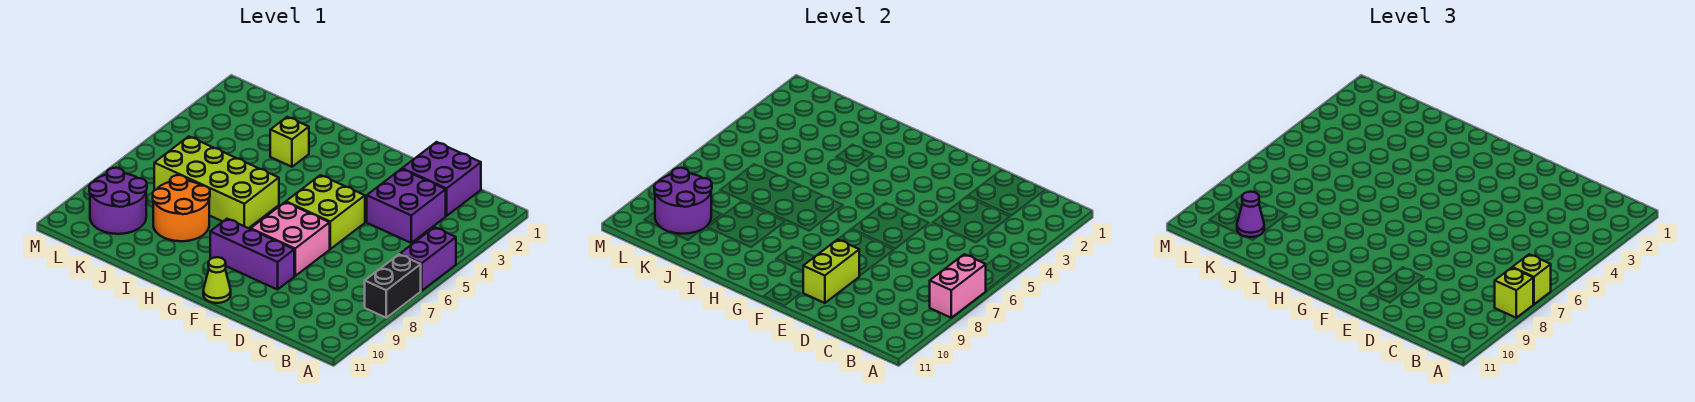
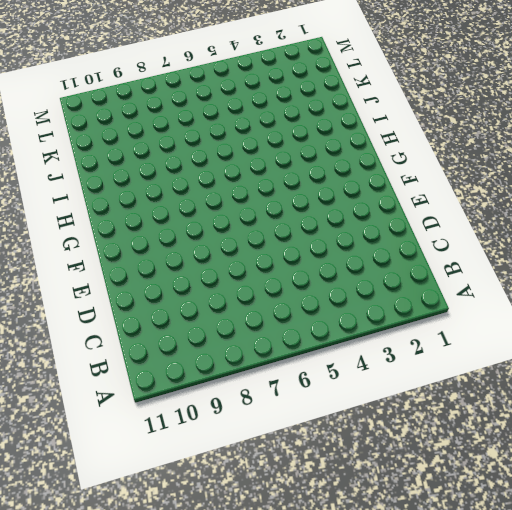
none -> purple brick A5:A6 level 1
none -> black brick A7:A8 level 1
none -> purple brick C1:D2 level 1

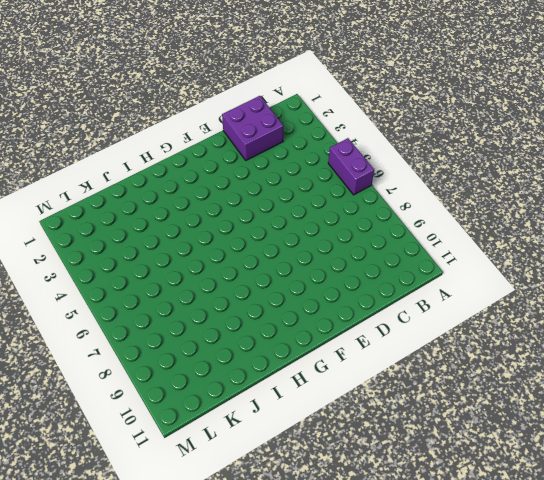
none -> black brick A7:A8 level 1
none -> purple brick C3:D4 level 1
none -> lime brick E5:F6 level 1

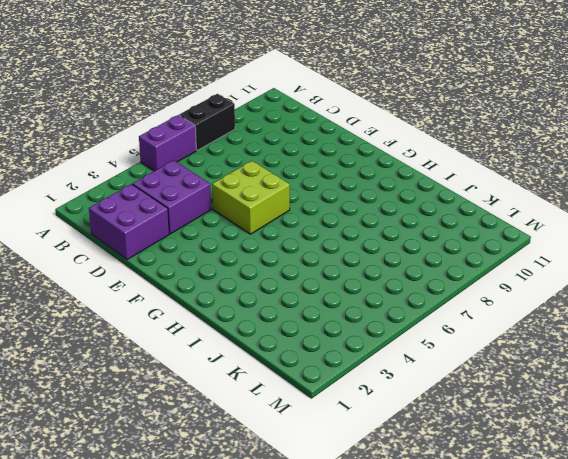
none -> pink brick E7:F8 level 1
none -> purple brick E9:G9 level 1
none -> lime cone F11 level 1

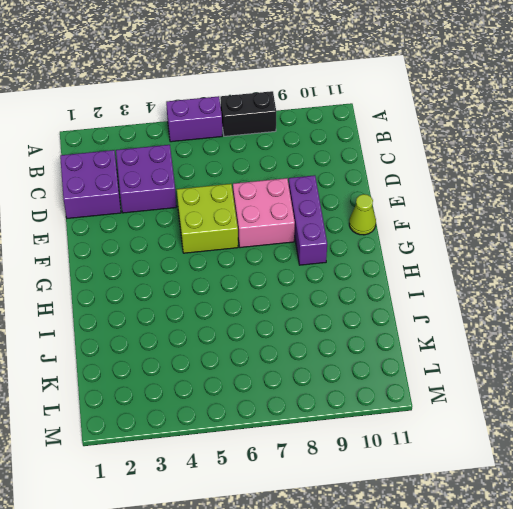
none -> lime brick H6:K7 level 1
none -> lime brick I3 level 1
none -> orange round brick I8:J9 level 1

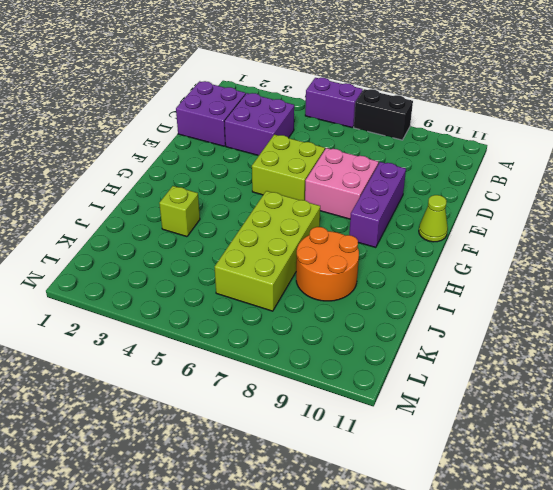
none -> purple round brick K9:L10 level 1
none -> pink brick A7:A8 level 2
none -> lime brick E9:E10 level 2

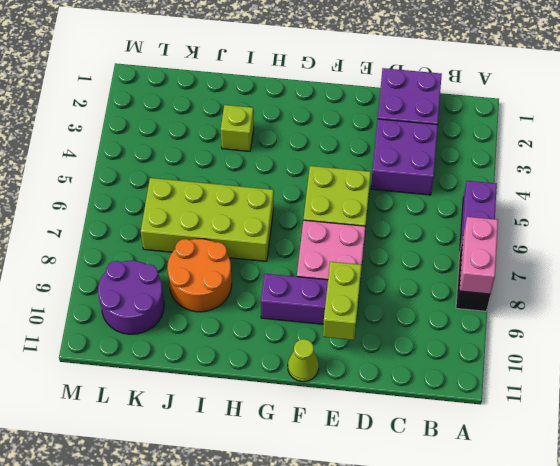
none -> purple round brick K9:L10 level 2
none -> lime brick A7 level 3
none -> lime brick A8 level 3

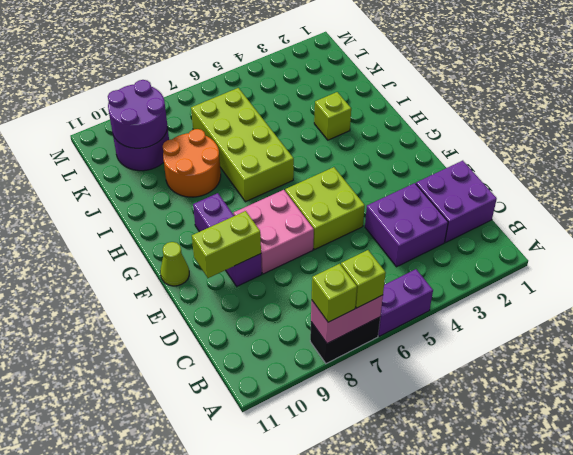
none -> purple cone K10 level 3

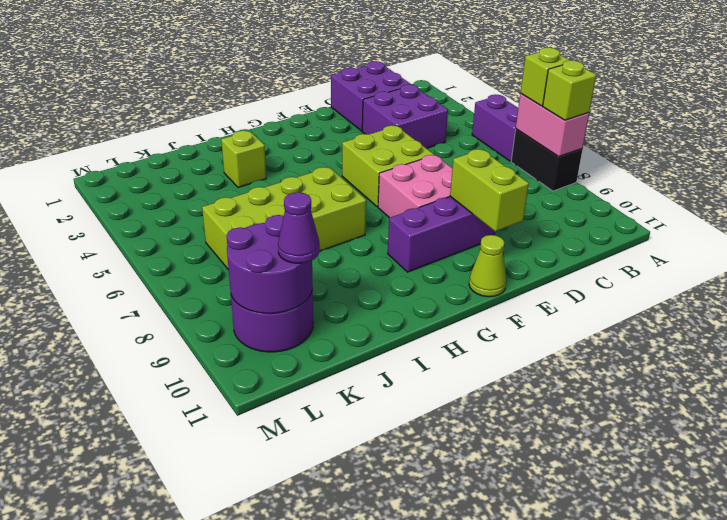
none -> orange round brick I8:J9 level 1

